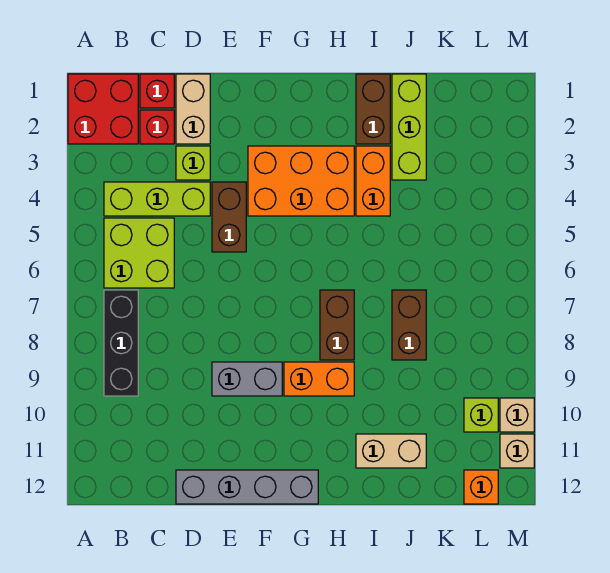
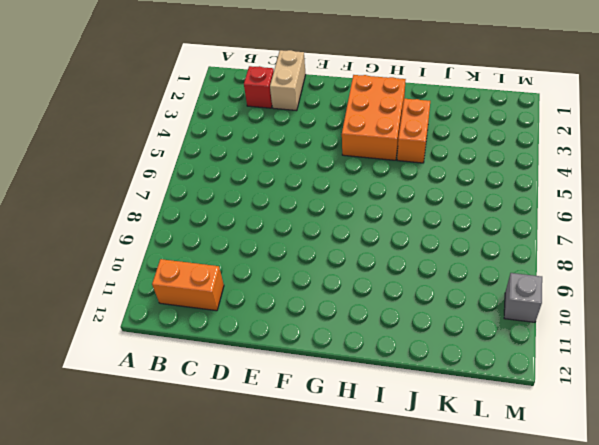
orange brick B11:C11 level 1 -> orange brick G9:H9 level 1
orange brick G2:H4 level 1 -> orange brick F3:H4 level 1
grey brick M10 level 1 -> tan brick M10 level 1
none -> red brick A1:B2 level 1
none -> lime brick B4:D4 level 1
none -> lime brick B5:C6 level 1

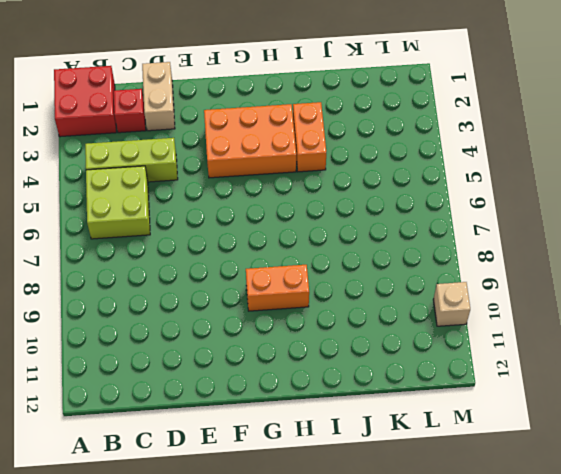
none -> black brick B7:B9 level 1
none -> red brick C1 level 1
none -> lime brick D3 level 1

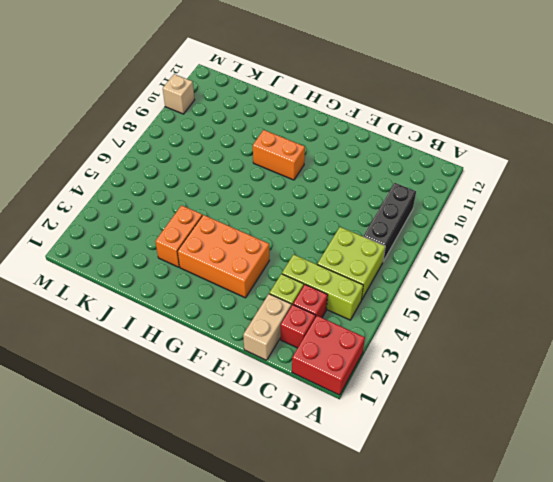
red brick C3 level 1 -> red brick C1 level 1
none -> grey brick D12:G12 level 1
none -> brown brick E4:E5 level 1
none -> grey brick E9:F9 level 1

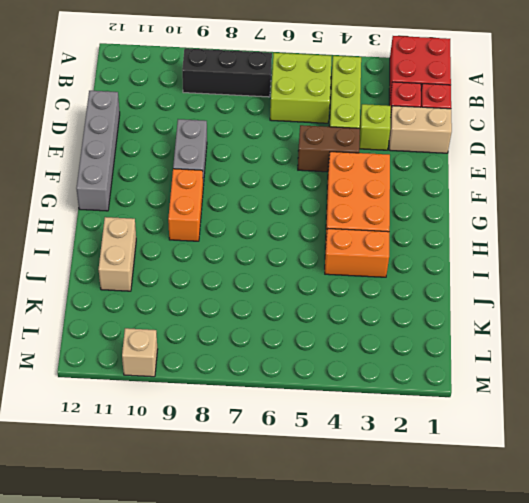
none -> brown brick H7:H8 level 1
none -> brown brick I1:I2 level 1
none -> lime brick J1:J3 level 1

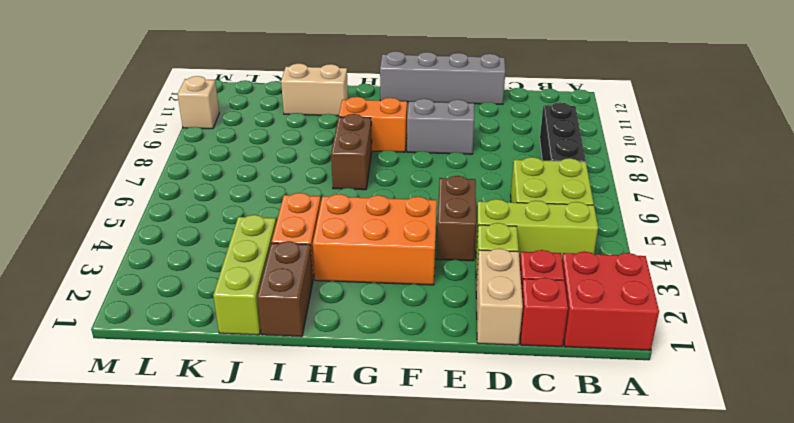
none -> brown brick J7:J8 level 1
none -> lime brick L10 level 1
none -> orange brick L12 level 1

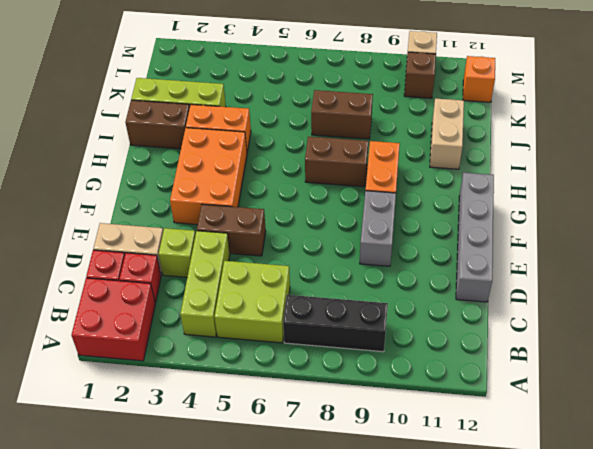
brown brick L10 level 1 -> lime brick L10 level 1
none -> tan brick M11 level 1

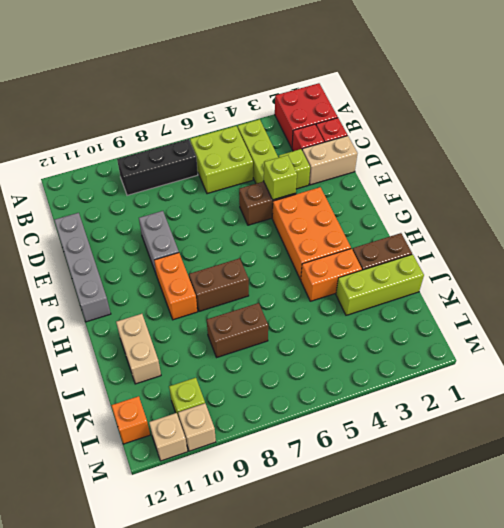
lime brick E4 level 2 -> none

